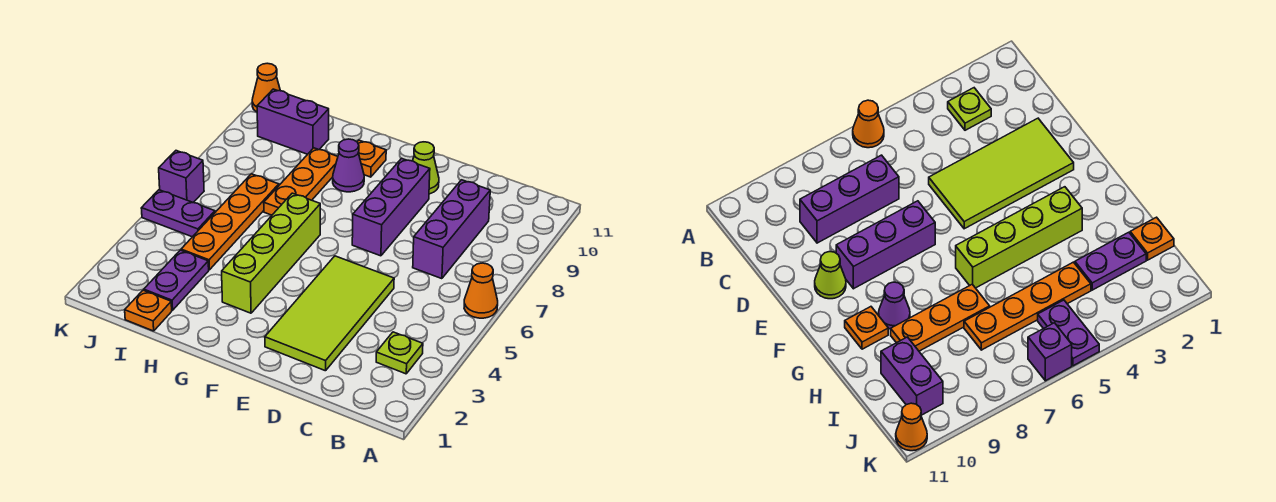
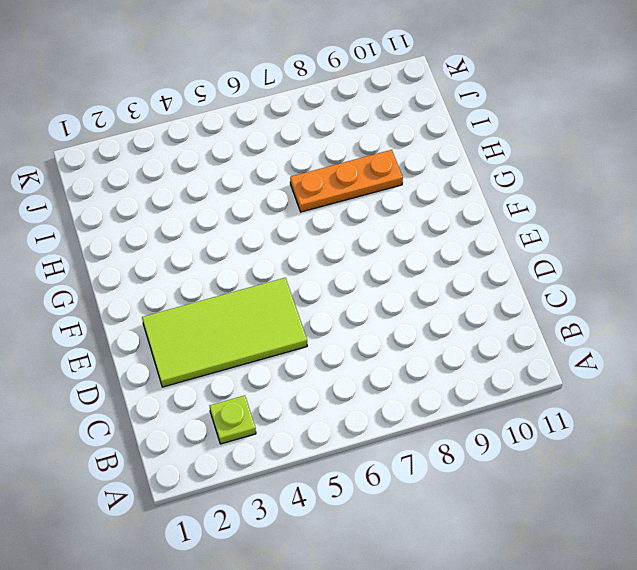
none -> orange cone A6 level 1
none -> purple brick C7:C9 level 1
none -> purple brick E7:E9 level 1

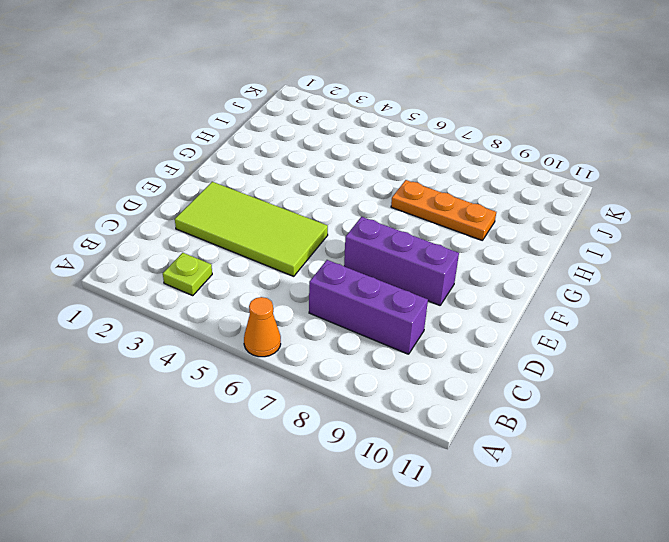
none -> lime cone E10 level 1
none -> lime brick G3:G6 level 1
none -> purple cone G9 level 1

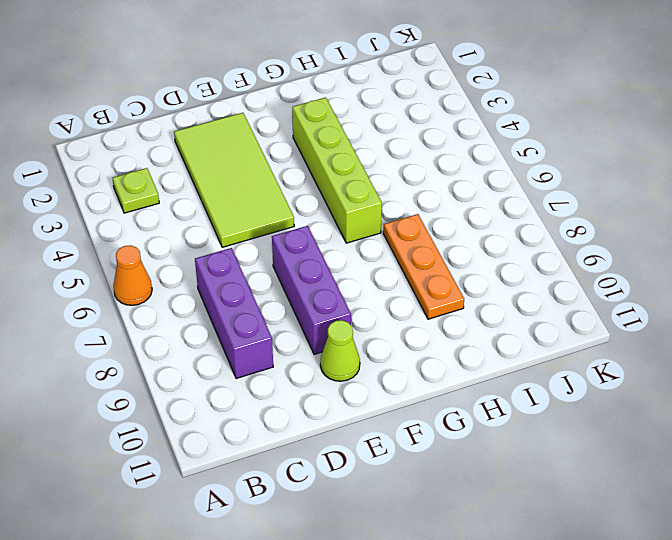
none -> purple cone G9 level 1
none -> orange plate G10 level 1
none -> orange plate I1 level 1

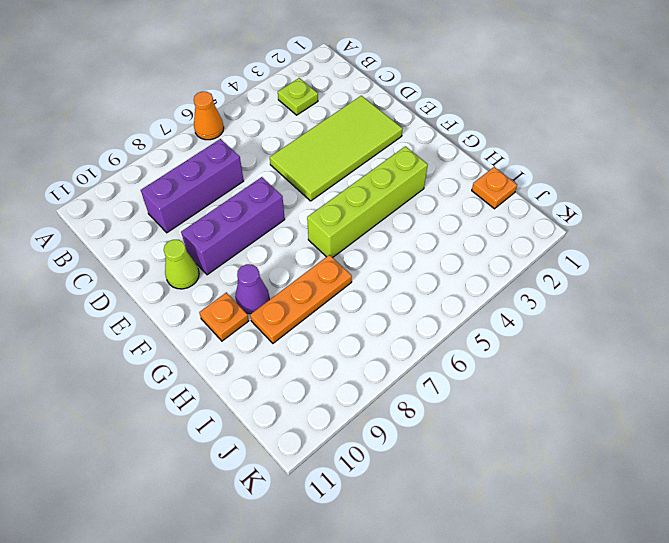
none -> purple plate I2:I3 level 1
none -> orange plate I4:I7 level 1
none -> purple brick I10:J10 level 1

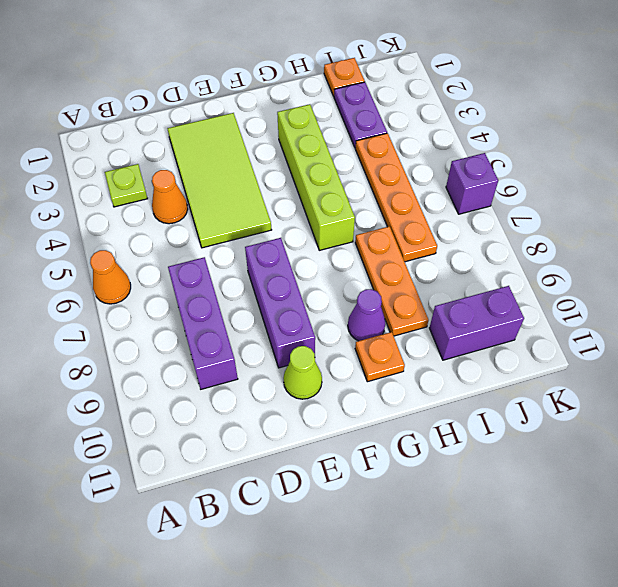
orange cone C4 level 1 -> orange cone K11 level 1
none -> purple plate J5:K5 level 1

